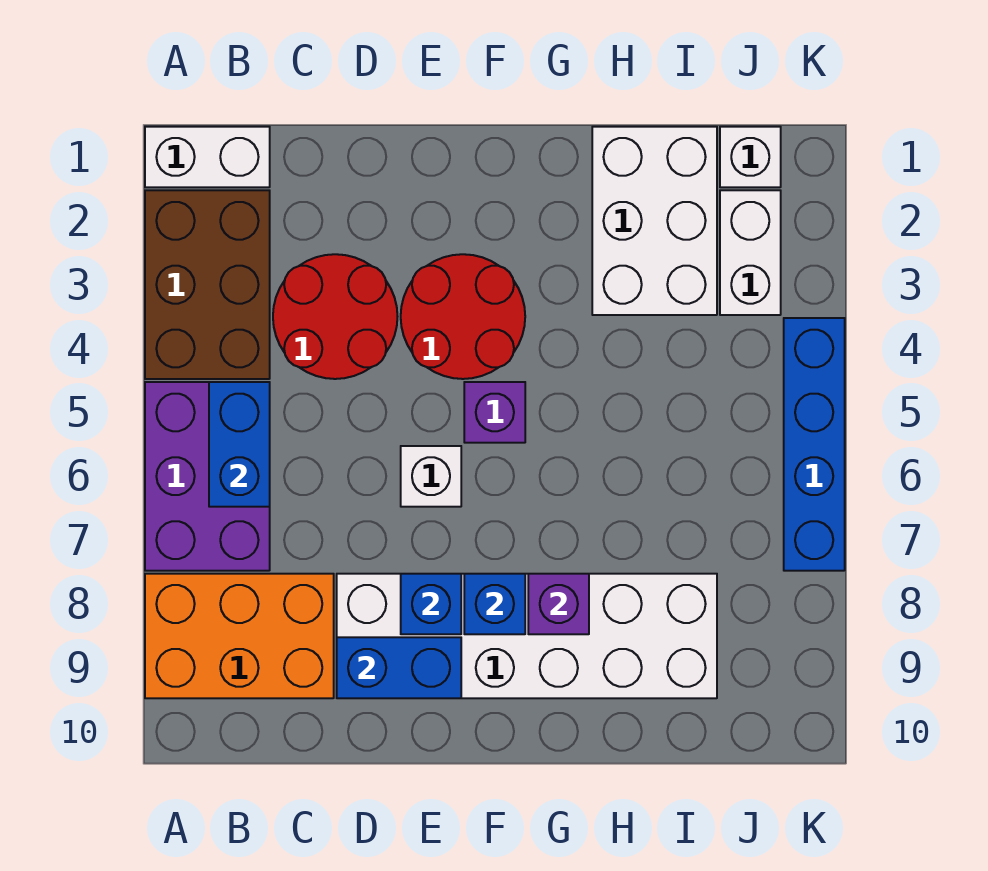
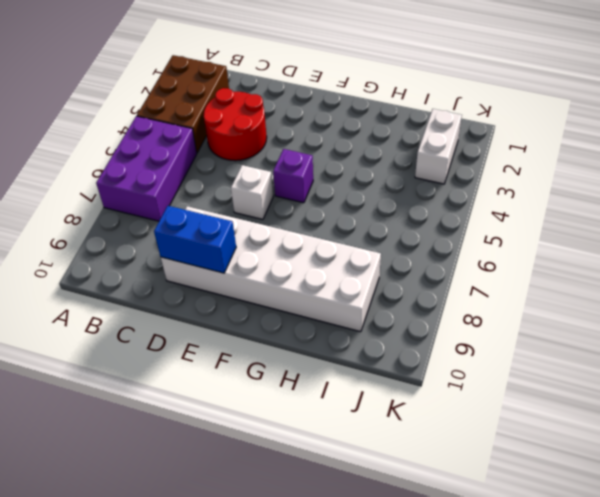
none -> white brick A1:B1 level 1
none -> orange brick A8:C9 level 1
none -> red round brick E3:F4 level 1

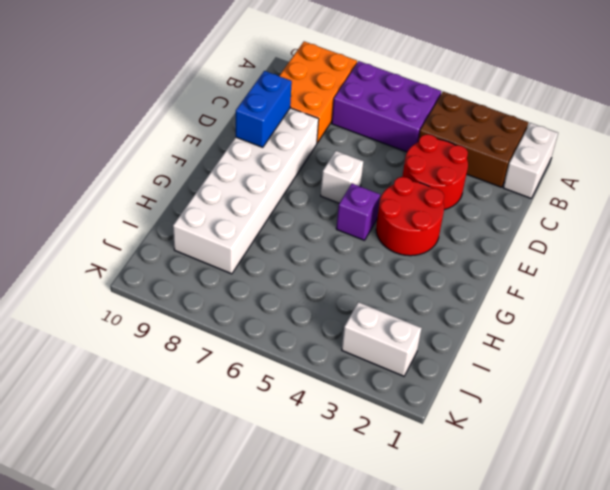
none -> white brick H1:I3 level 1
none -> white brick J1 level 1
none -> blue brick K4:K7 level 1

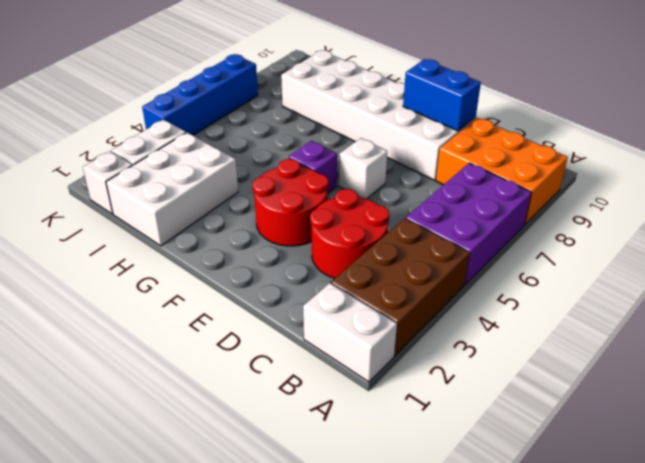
none -> blue brick B5:B6 level 2
none -> blue brick E8 level 2
none -> blue brick F8 level 2

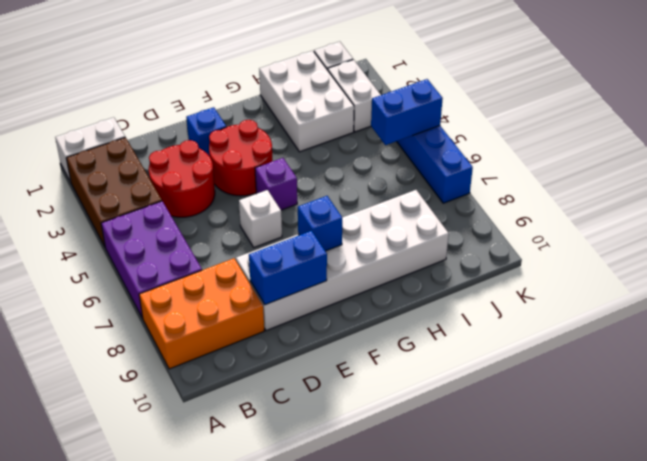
blue brick E2 level 1 -> blue brick E8 level 2
blue brick J5:K5 level 2 -> blue brick B5:B6 level 2
none -> purple brick G8 level 2

